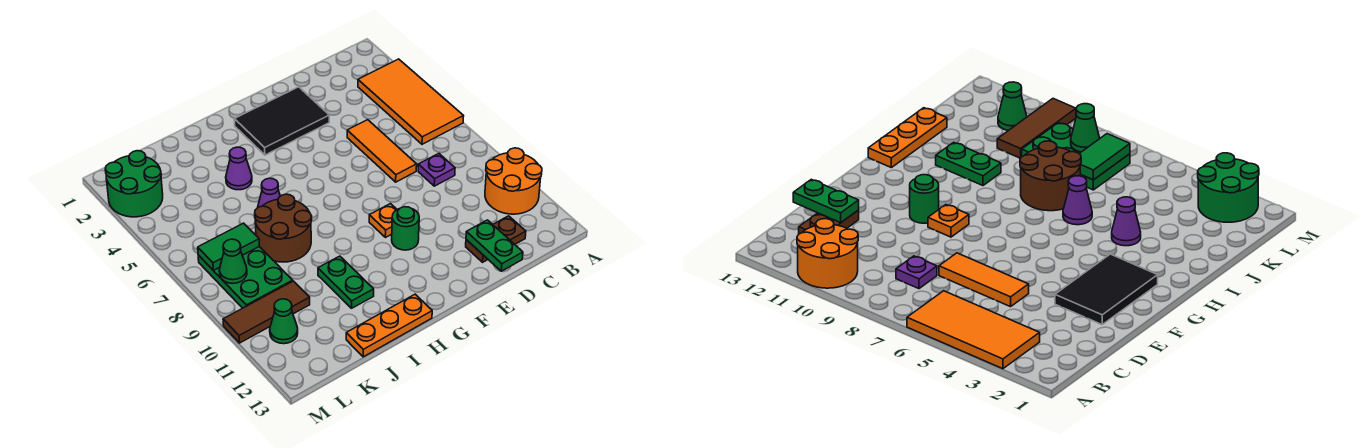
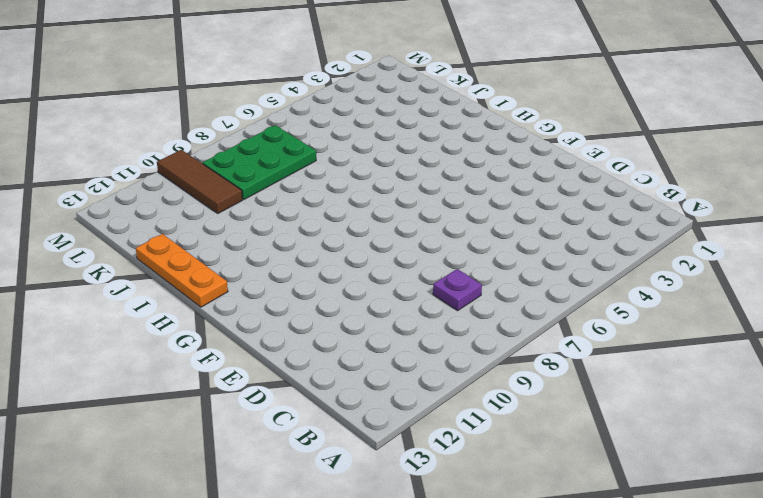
none -> orange tile A3:B6 level 1
none -> orange round brick A10:B11 level 1
none -> brown plate C12:D12 level 1

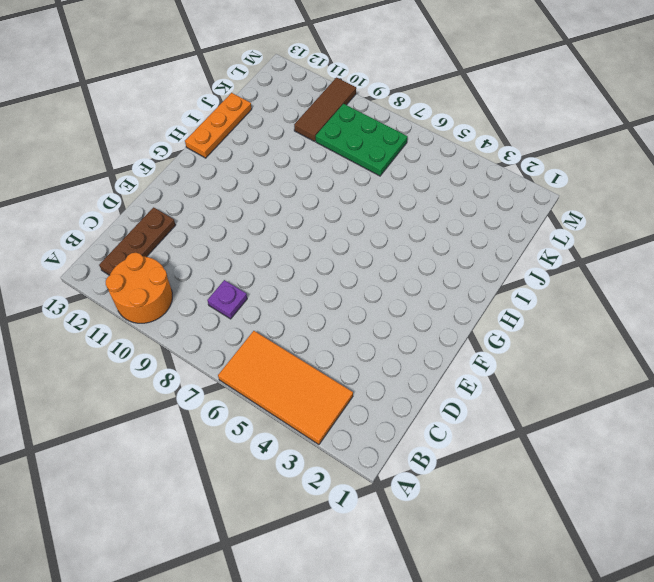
brown plate B12:D12 level 1 -> brown plate C12:D12 level 1
none -> orange tile D5:D7 level 1
none -> black tile E2:G3 level 1
none -> orange plate F9 level 1

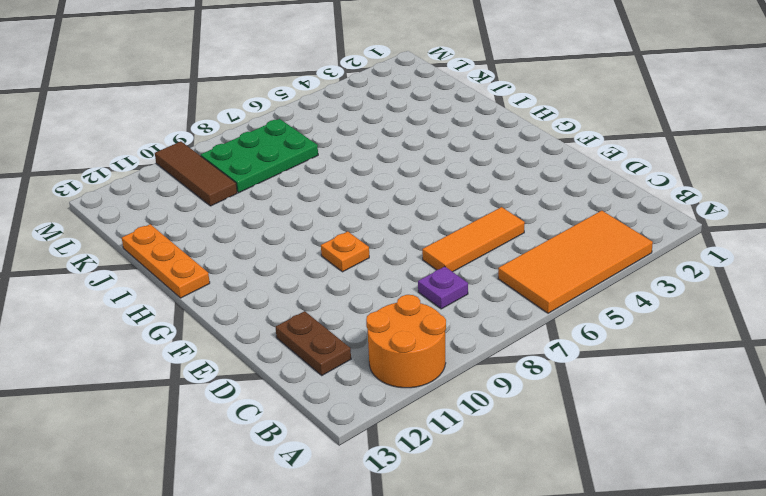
none -> black tile E2:G3 level 1
none -> green round brick F10 level 1
none -> purple cone I4 level 1

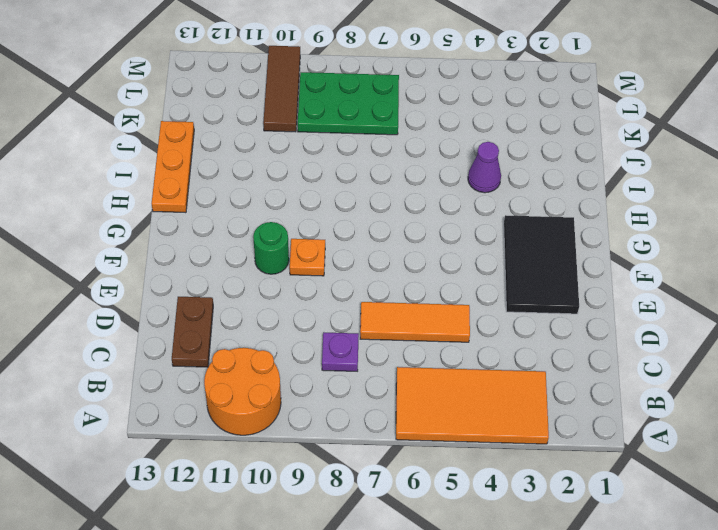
none -> purple cone I6 level 1
none -> brown round brick I7:J8 level 1
none -> green plate I10:I11 level 1

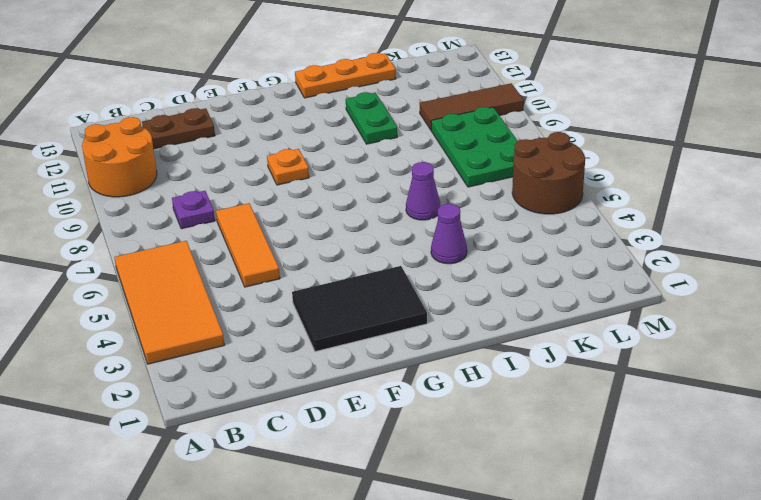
brown round brick L5:M6 level 1 -> brown round brick I7:J8 level 1
none -> green round brick F10 level 1
none -> green round brick L2:M3 level 1
none -> green cone L11 level 1

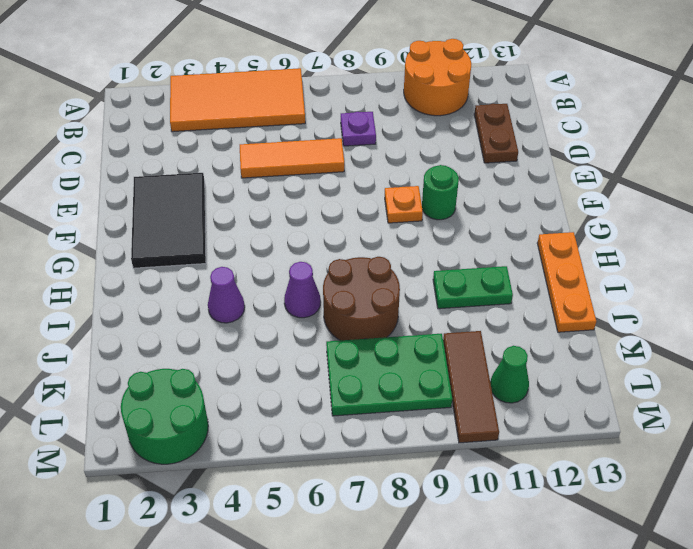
none -> green plate D12:D13 level 2
none -> green tile K7:L7 level 2
none -> green cone L8 level 2

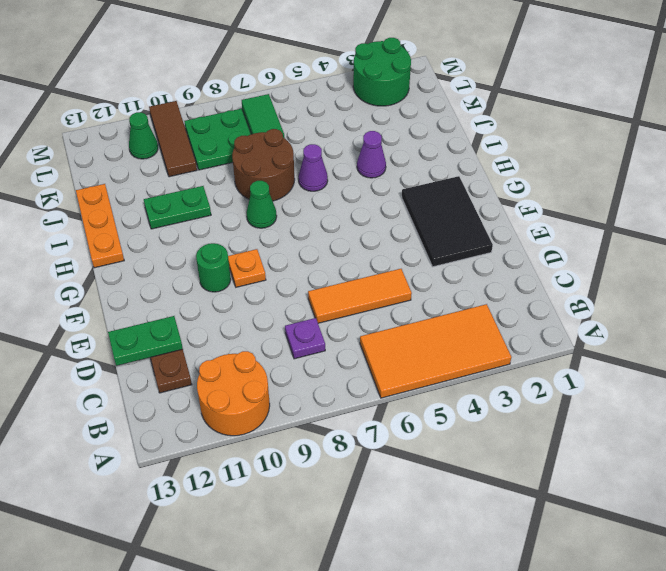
green cone H8 level 1 -> green cone L8 level 2

